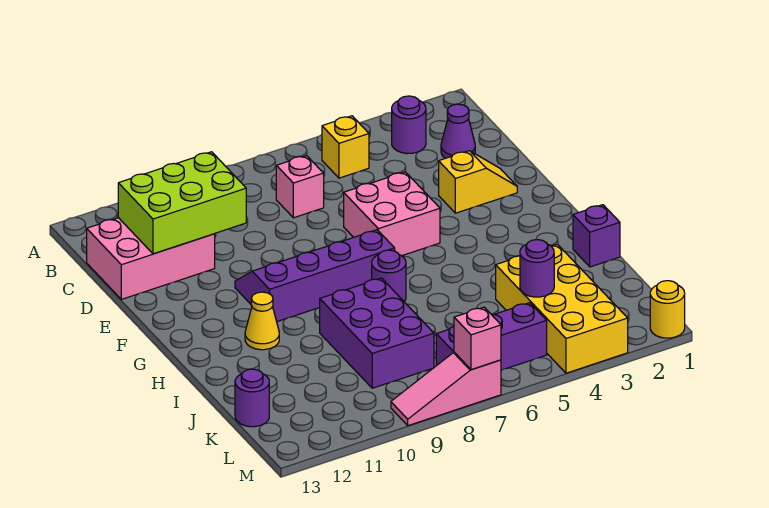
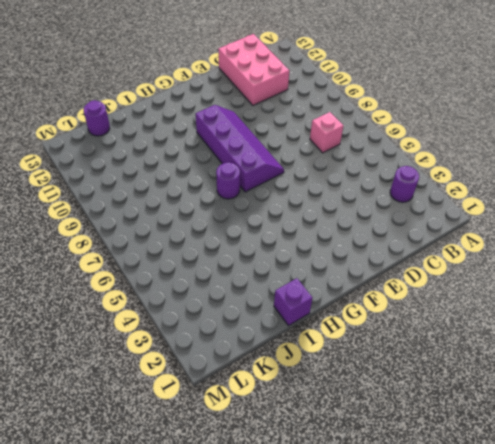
none -> yellow brick B5 level 1
none -> purple cone C2 level 1
none -> yellow slope E2:E3 level 1 top 3

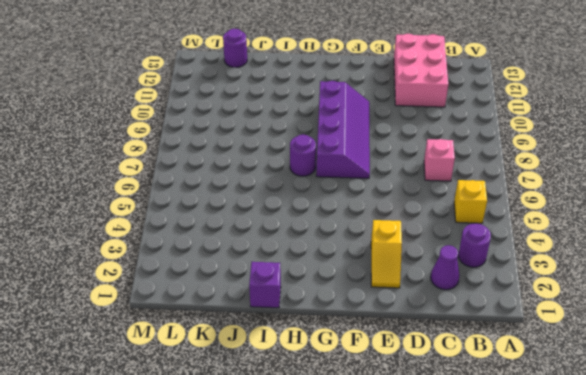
none -> pink brick E5:F6 level 1
none -> yellow cone H11 level 1
none -> purple brick I8:K9 level 1

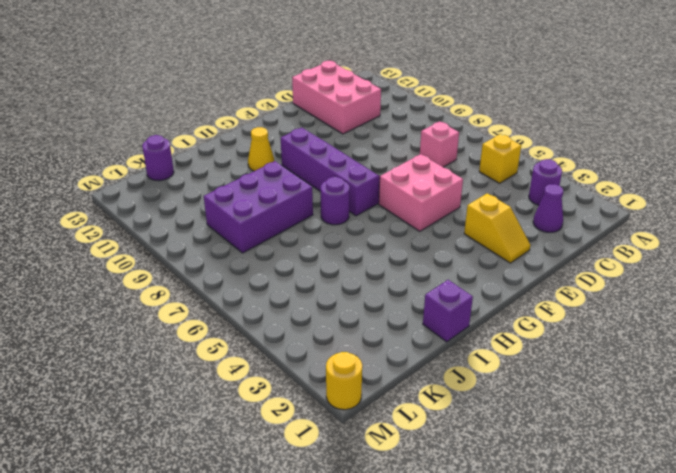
none -> yellow brick J3:M4 level 1
none -> purple brick L5:L7 level 1
none -> pink slope M7:M9 level 1 top 7

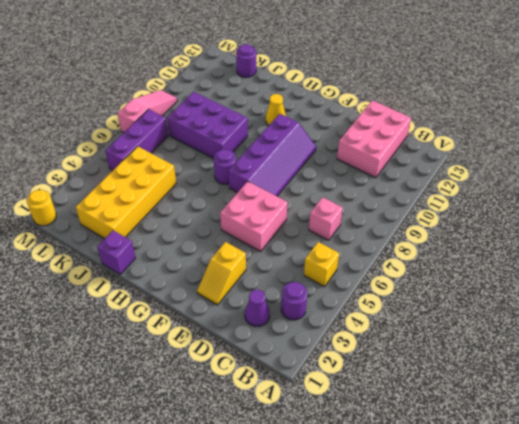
yellow brick J2:K5 level 1 -> yellow brick J3:M4 level 1
none -> lime brick C10:D12 level 2
none -> purple round brick K4 level 2
none -> pink brick M7 level 2

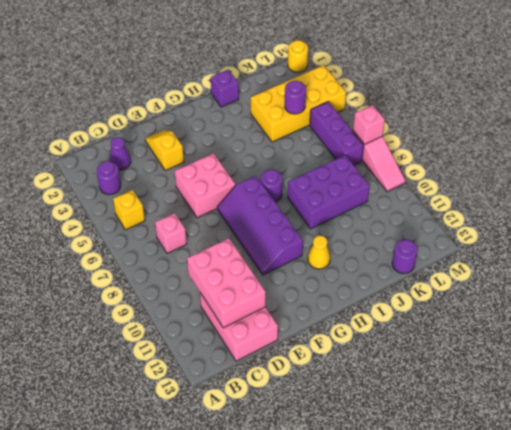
pink brick C10:D12 level 2 -> lime brick C10:D12 level 2

